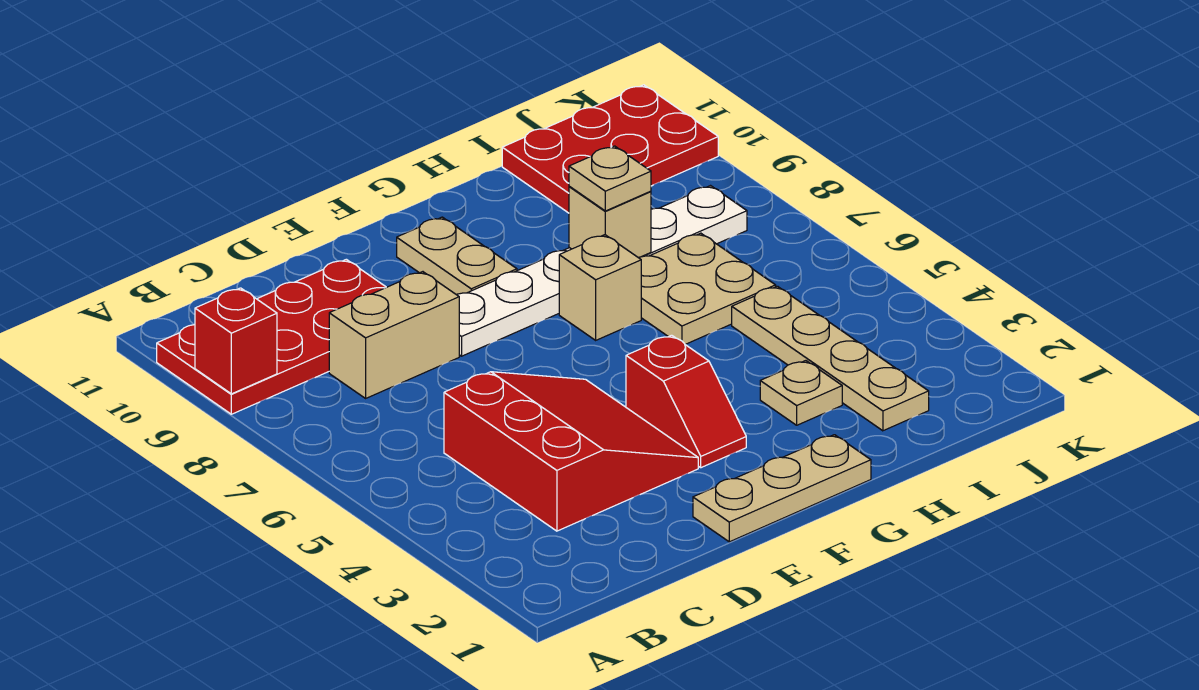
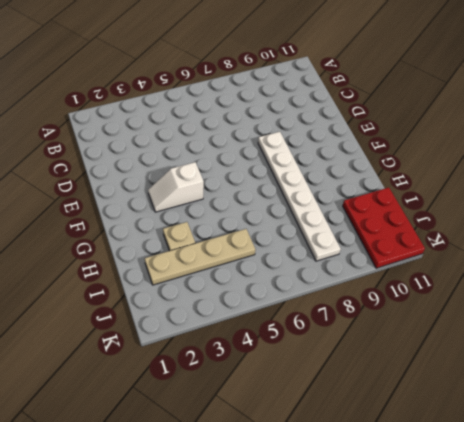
white slope F3:F4 level 1 top 4 -> red slope F3:F4 level 1 top 4
none -> red plate A9:D10 level 1
none -> red slope C3:E5 level 1 top C
none -> tan brick C8:D8 level 1

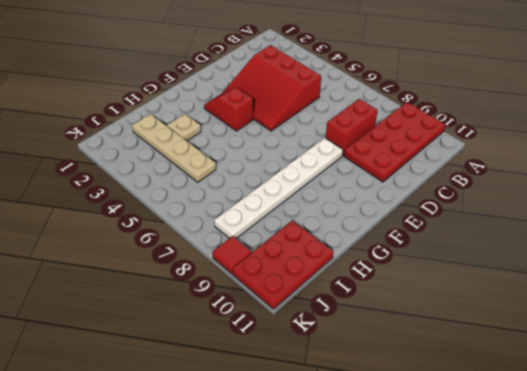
red brick C8:D8 level 1 -> tan brick C8:D8 level 1
red tile K9 level 1 -> none
none -> tan plate E1:G1 level 1
none -> tan plate F9:F10 level 1
none -> tan brick G7 level 1

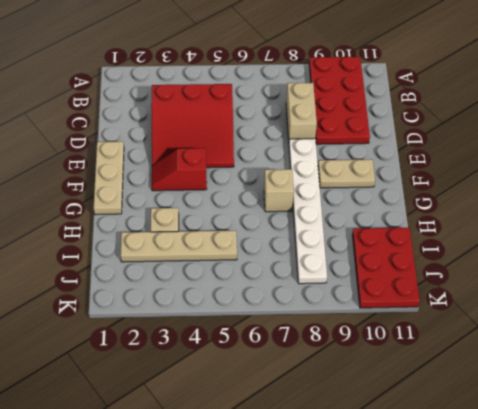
none -> tan plate H6:I7 level 1
none -> red brick A9 level 2
none -> tan brick H8 level 2

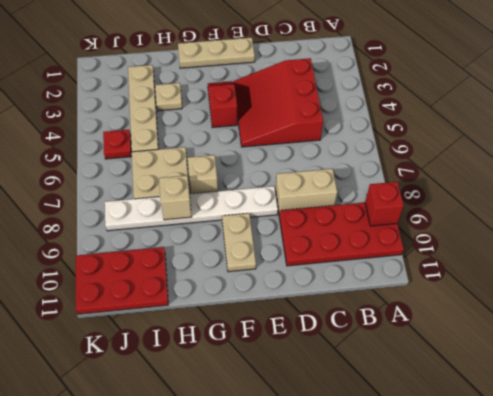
red plate J5 level 1 -> none
none -> tan plate H8 level 3

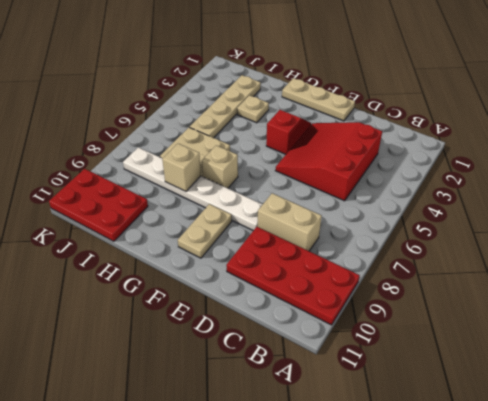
none -> red brick A9 level 2
none -> tan plate H8 level 3

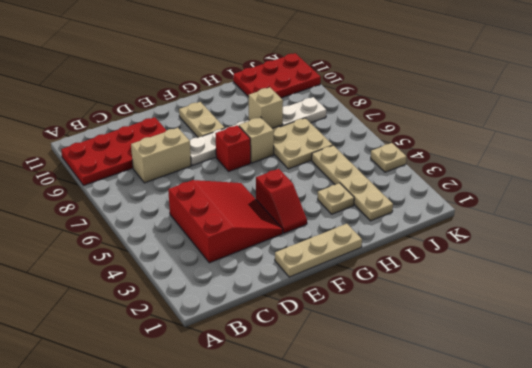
red brick F7 level 1 -> red brick A9 level 2
tan plate K4 level 1 -> tan plate H8 level 3

